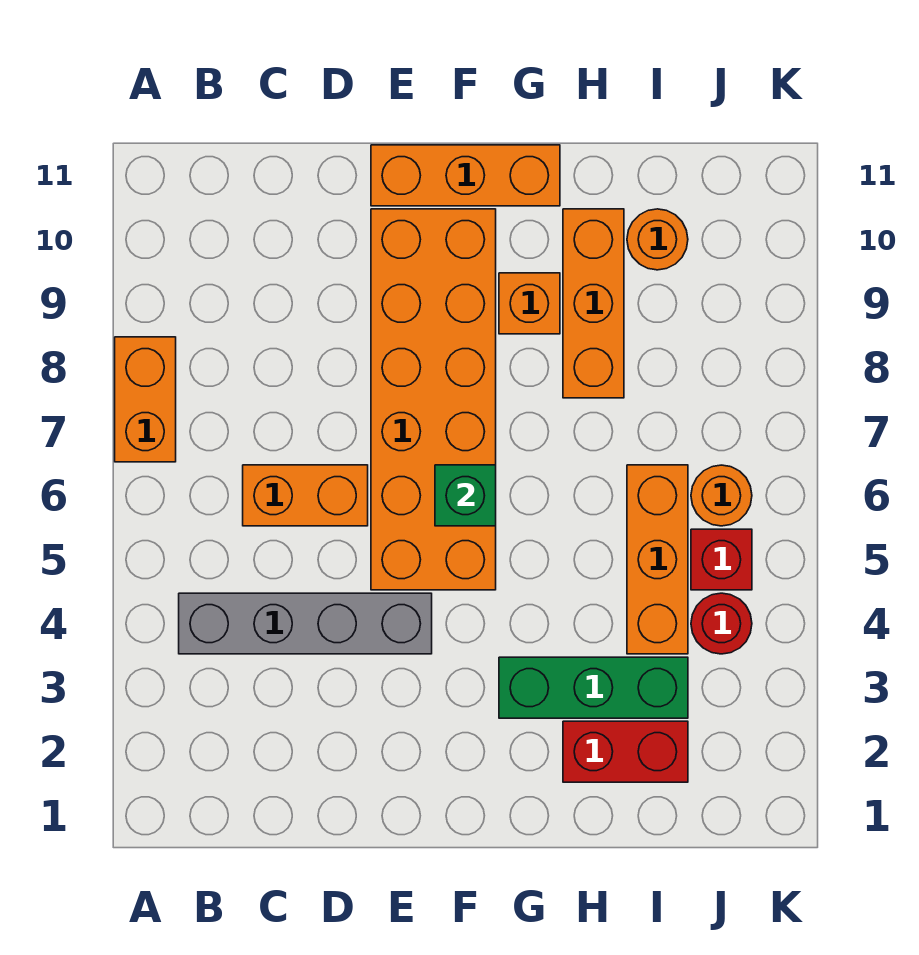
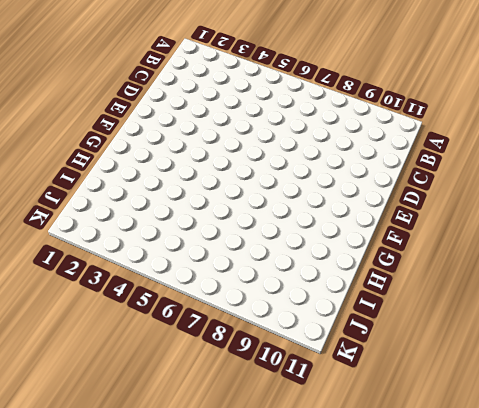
none -> orange brick A7:A8 level 1
none -> grey brick B4:E4 level 1
none -> orange brick C6:D6 level 1

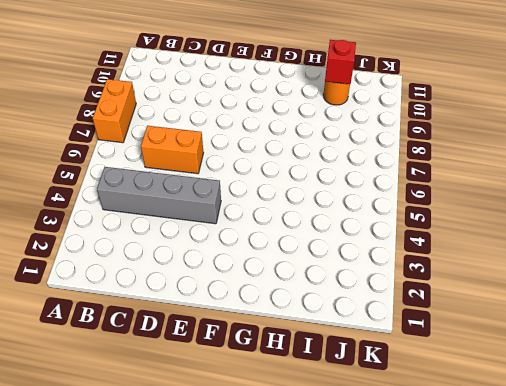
red brick I10 level 2 -> red brick J5 level 1
none -> orange brick E5:F10 level 1
none -> orange brick E11:G11 level 1
none -> green brick G3:I3 level 1

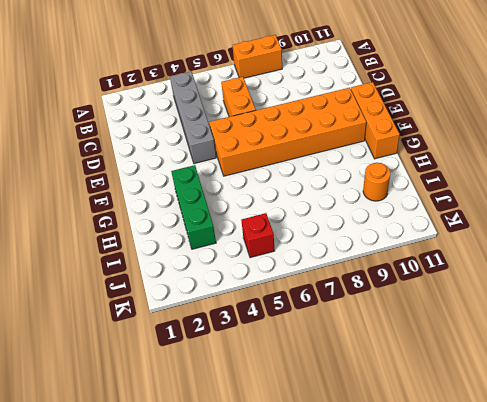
none -> orange brick G9 level 1
none -> red brick H2:I2 level 1
none -> orange brick H8:H10 level 1

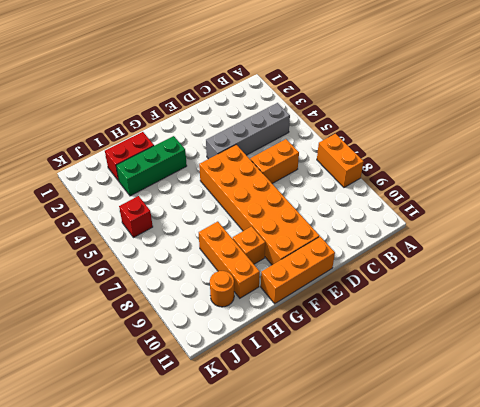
none -> orange brick I4:I6 level 1
none -> red round brick J4 level 1
none -> orange round brick J6 level 1

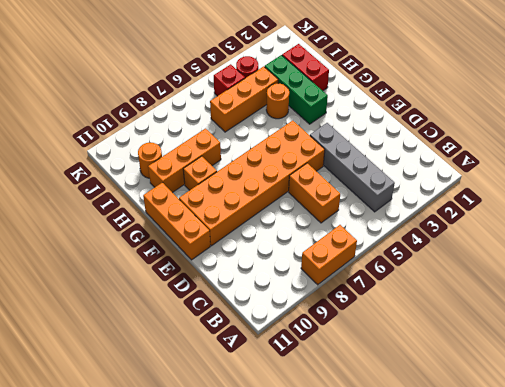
orange round brick H4 level 1 -> orange round brick J6 level 1
none -> green brick F6 level 2

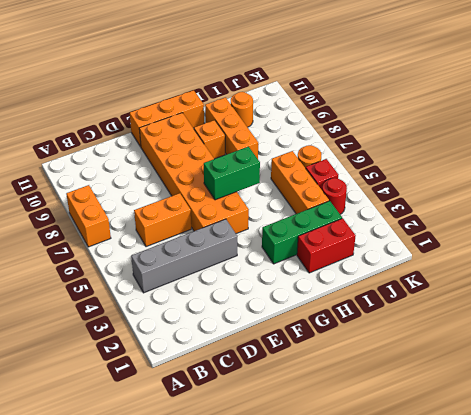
green brick F6:G6 level 2 -> green brick F6 level 2

